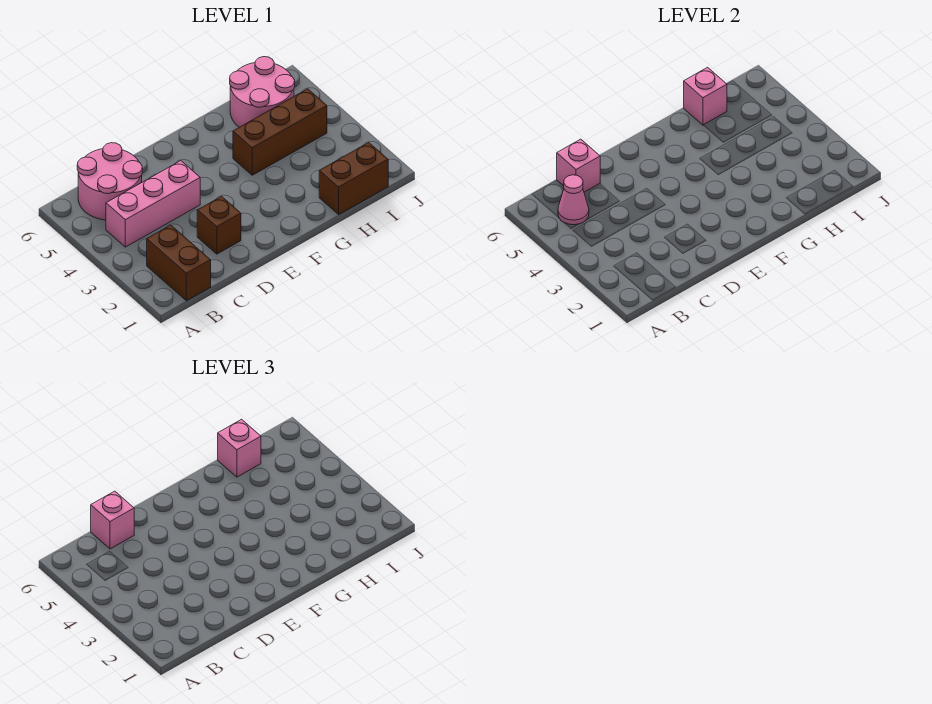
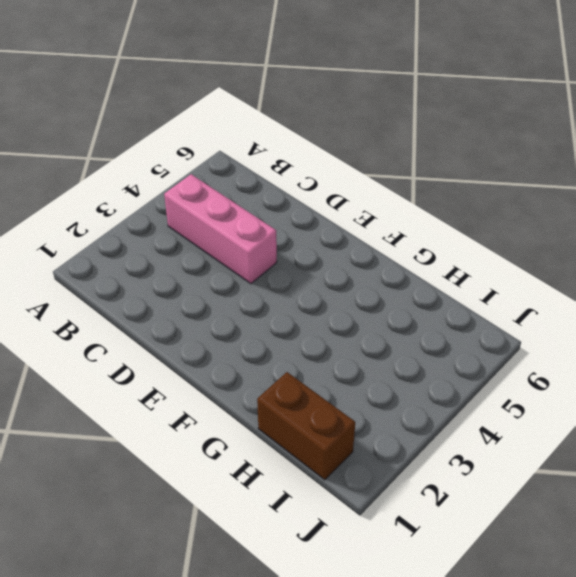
none -> brown brick B1:B2 level 1
none -> pink round brick B5:C6 level 1
none -> brown brick D2 level 1

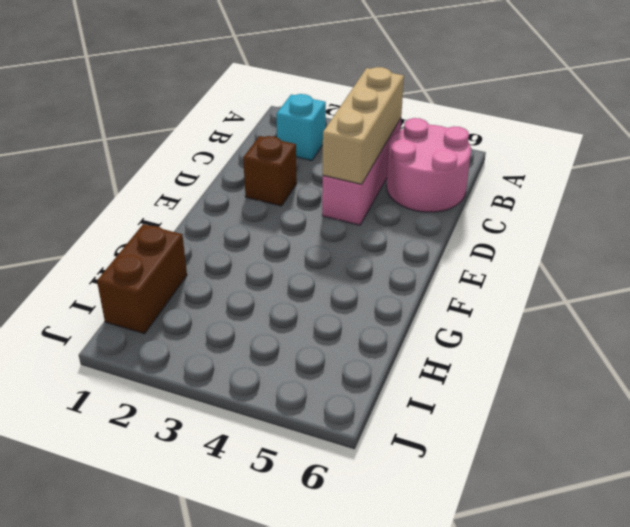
cyan brick B2 level 1 -> brown brick B1:B2 level 1
tan brick B4:D4 level 2 -> none
none -> brown brick G4:I4 level 1
none -> pink round brick H5:I6 level 1
none -> pink cone B5 level 2

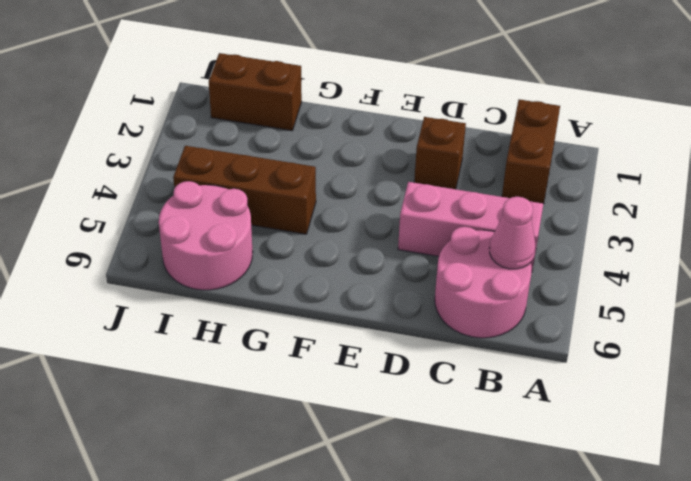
none -> pink brick C6 level 2
none -> pink brick H6 level 2
none -> pink brick C6 level 3

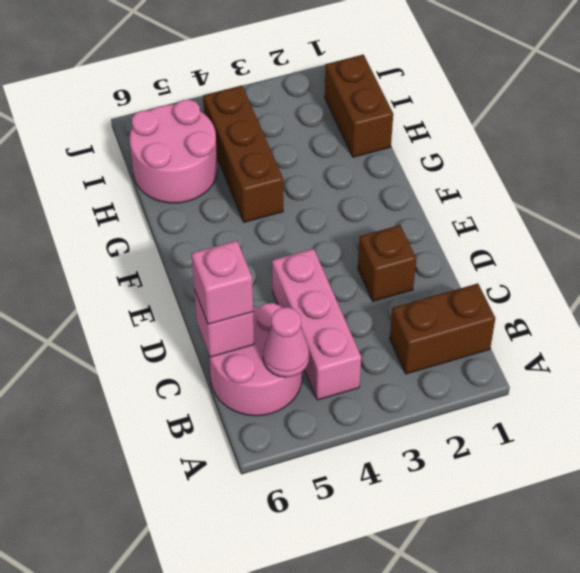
none -> pink brick H6 level 2
none -> pink brick H6 level 3

